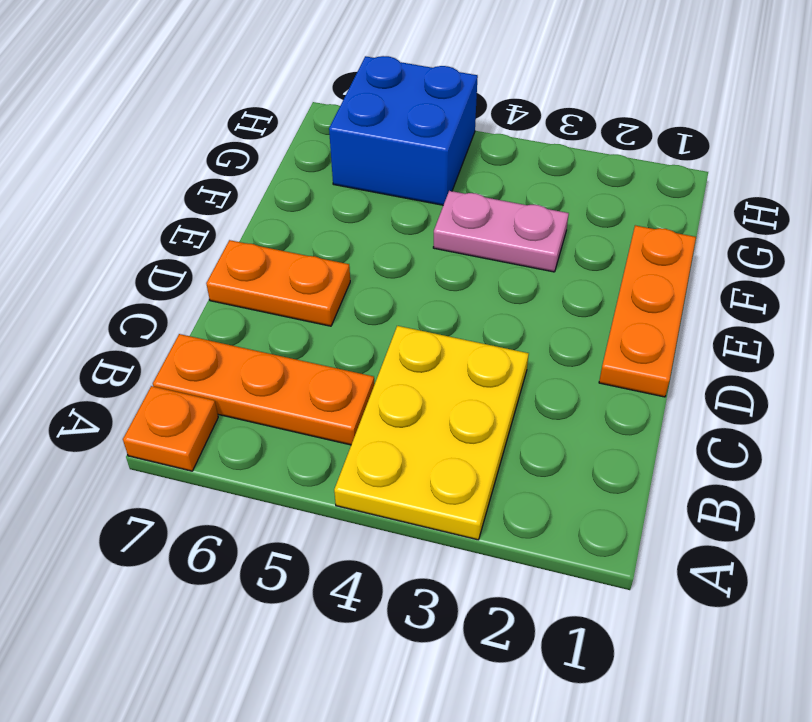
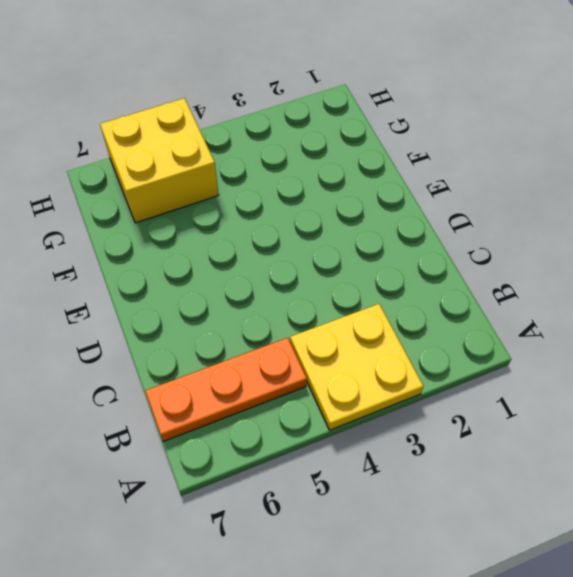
yellow plate A3:B4 level 1 -> yellow plate A3:C4 level 1
yellow brick G5:H6 level 1 -> blue brick G5:H6 level 1
none -> orange plate A7 level 1
none -> orange plate D1:F1 level 1

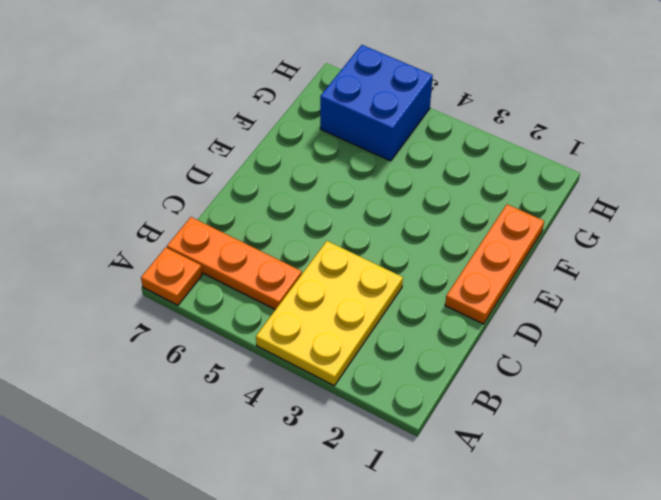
none -> orange plate D6:D7 level 1
none -> pink plate F3:F4 level 1

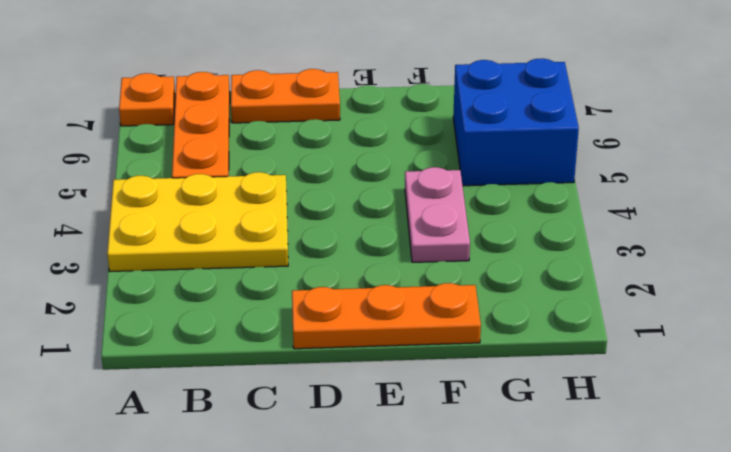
orange plate C7:D7 level 1 -> orange plate D6:D7 level 1

